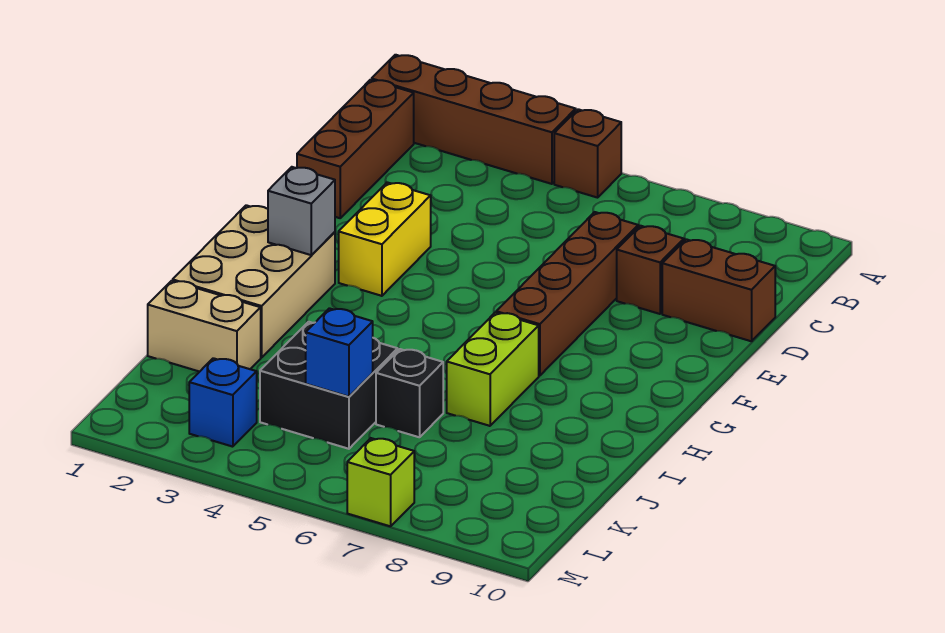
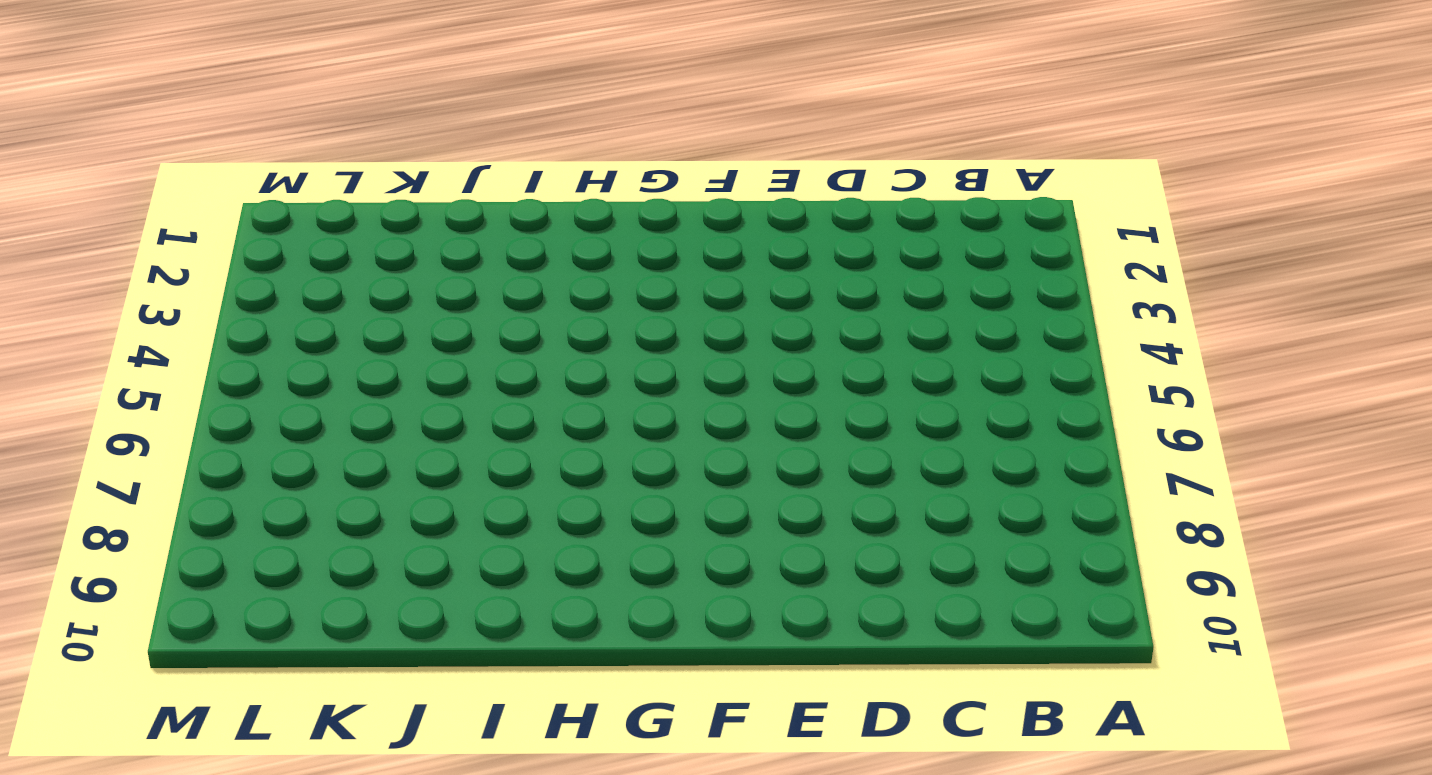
none -> brown brick A1:A4 level 1
none -> brown brick A5 level 1
none -> brown brick B1:D1 level 1

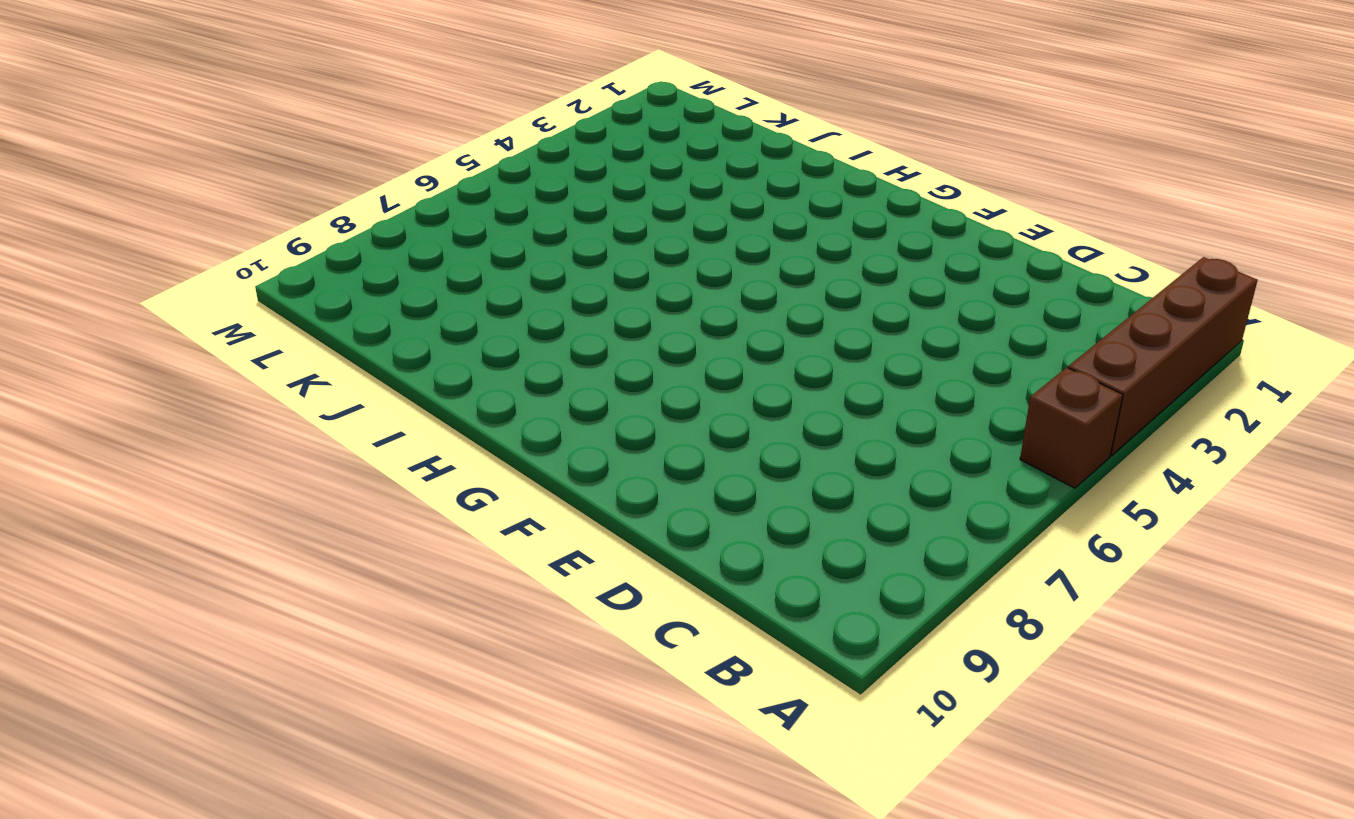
none -> brown brick B1:D1 level 1
none -> brown brick D7:G7 level 1
none -> brown brick D8 level 1

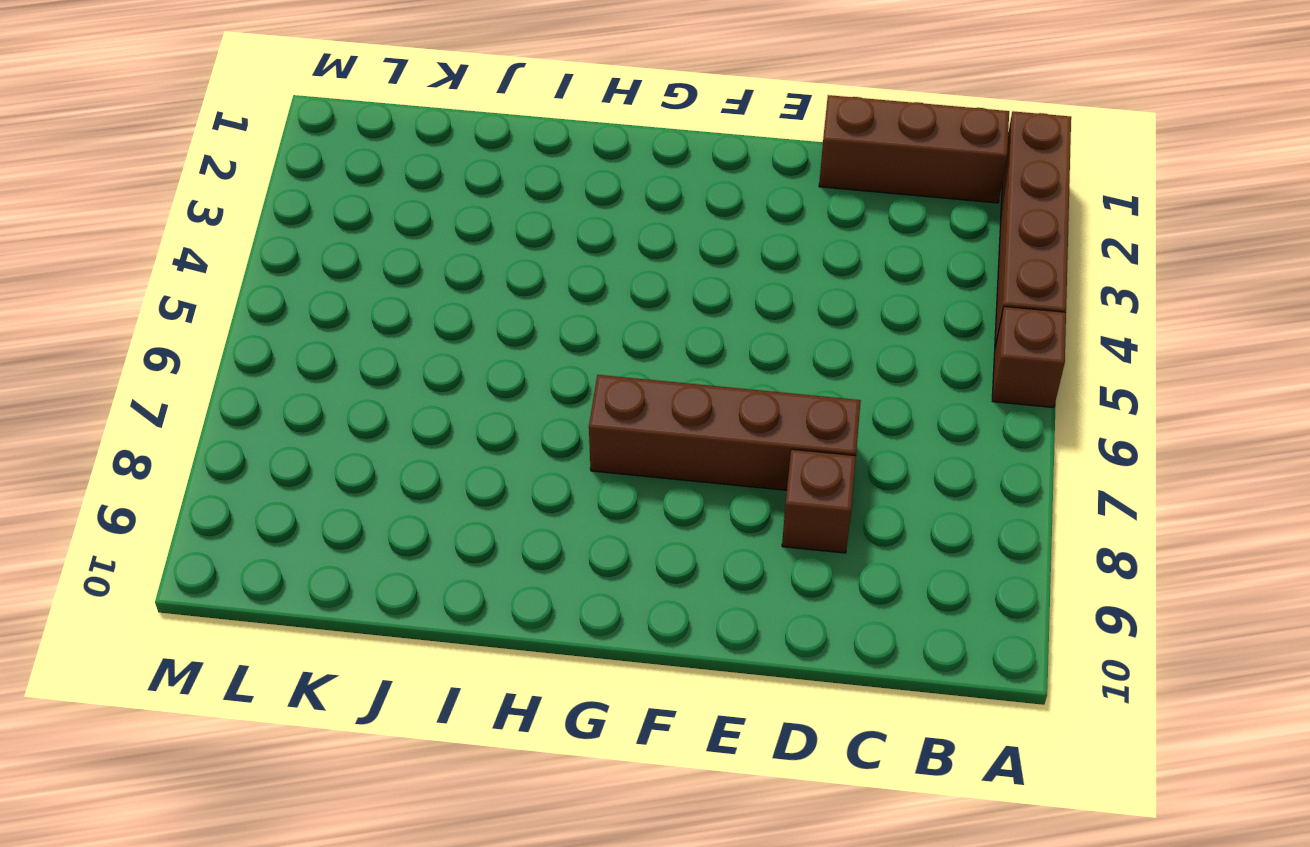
none -> brown brick D9:D10 level 1
none -> yellow brick E3:F3 level 1
none -> tan brick G1:I2 level 1

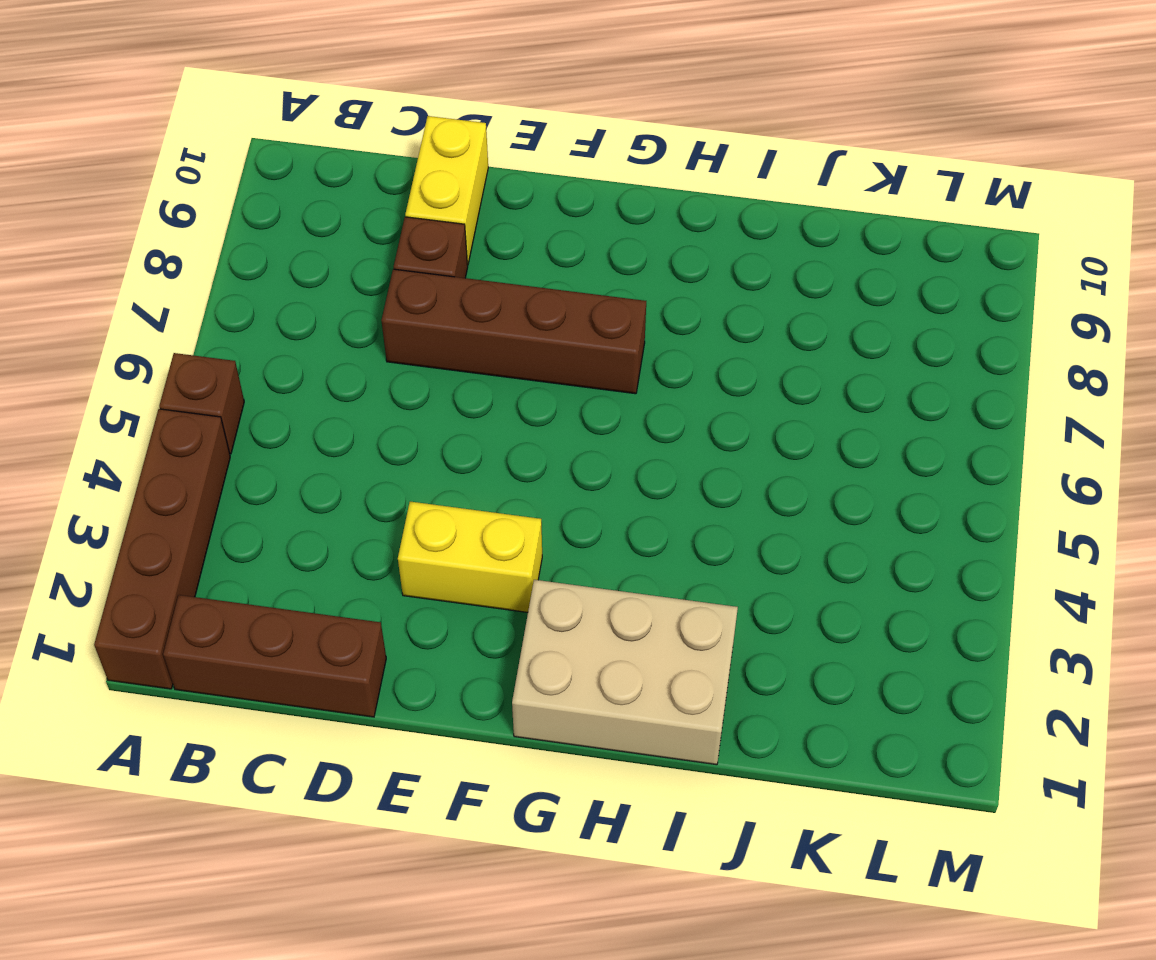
yellow brick D9:D10 level 1 -> brown brick D9:D10 level 1
none -> lime brick H7:I7 level 1
none -> tan brick J1:J2 level 1
none -> black brick J4:K5 level 1

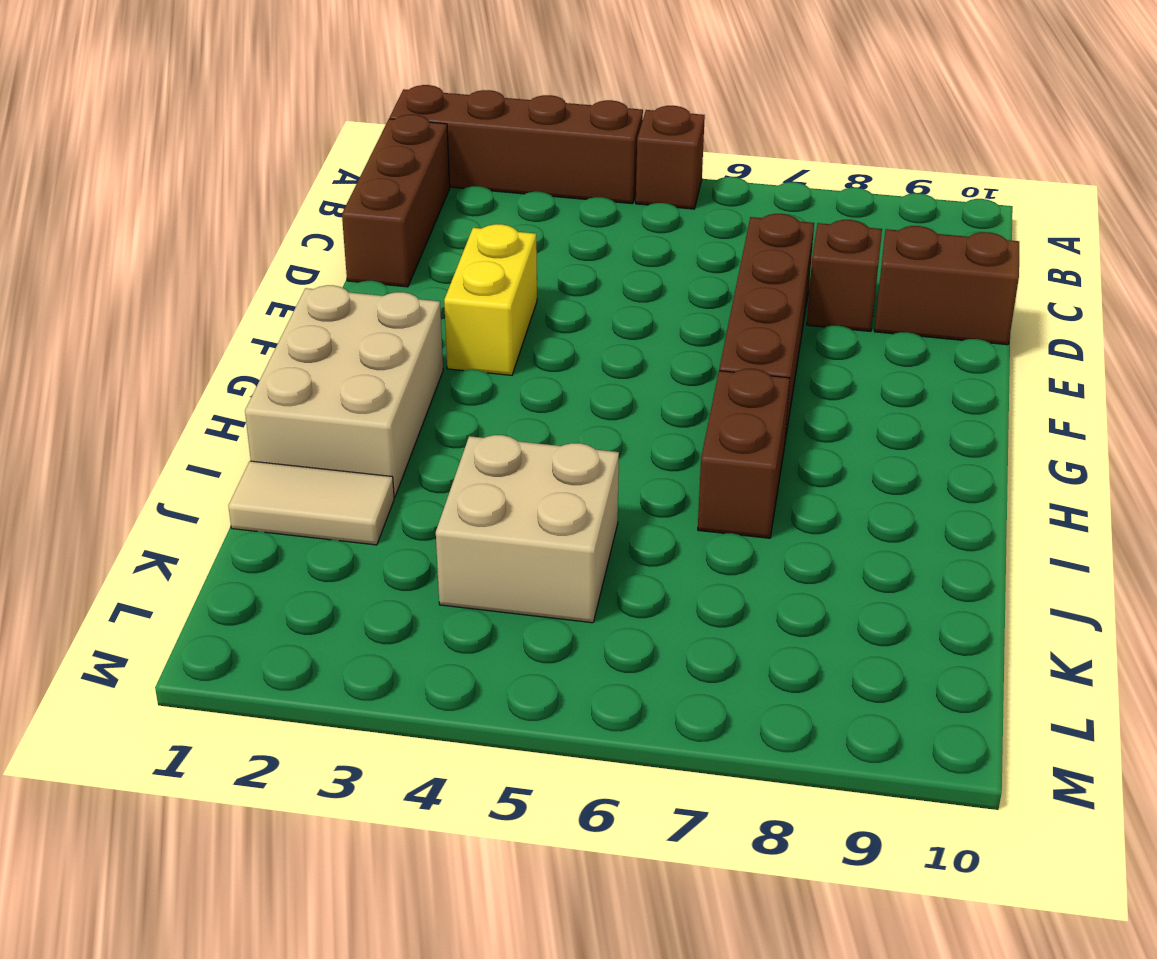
brown brick H7:I7 level 1 -> lime brick H7:I7 level 1
tan tile J1:J2 level 1 -> tan brick J1:J2 level 1
tan brick J4:K5 level 1 -> black brick J4:K5 level 1
none -> black brick J6 level 1
none -> blue brick L3 level 1
none -> lime brick M7 level 1

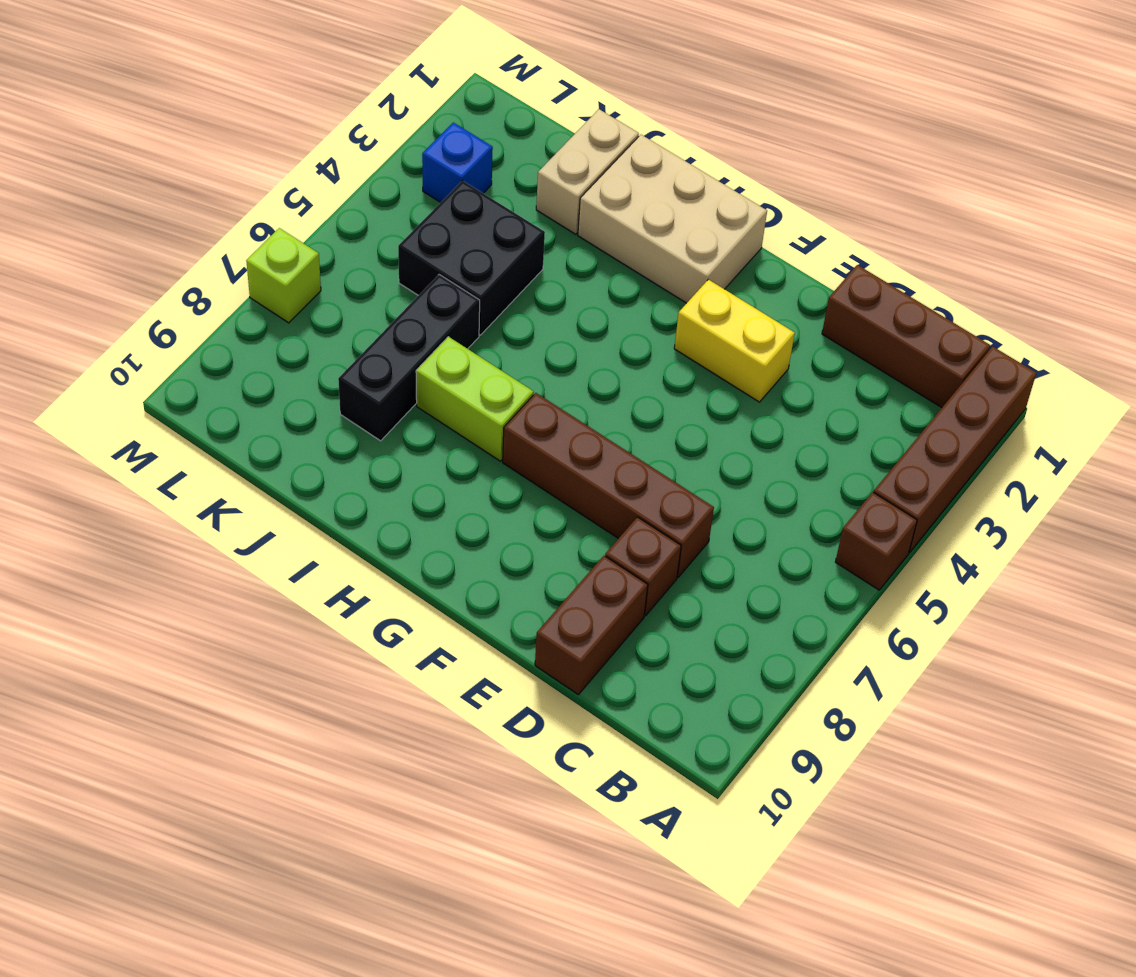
black brick J6:J8 level 1 -> black brick J6 level 1
none -> grey brick G2 level 2
none -> blue brick K5 level 2

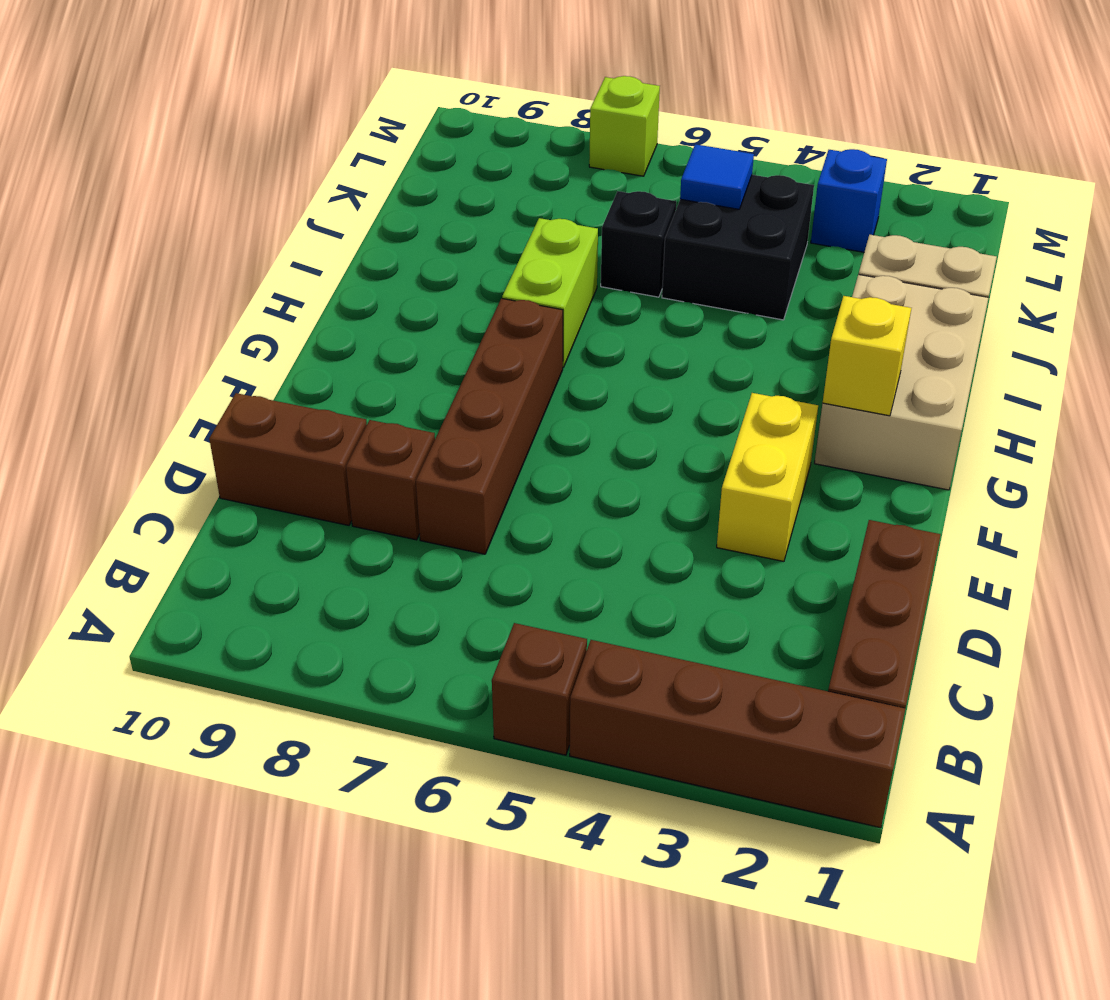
yellow brick G2 level 2 -> grey brick G2 level 2
blue tile K5 level 2 -> blue brick K5 level 2

